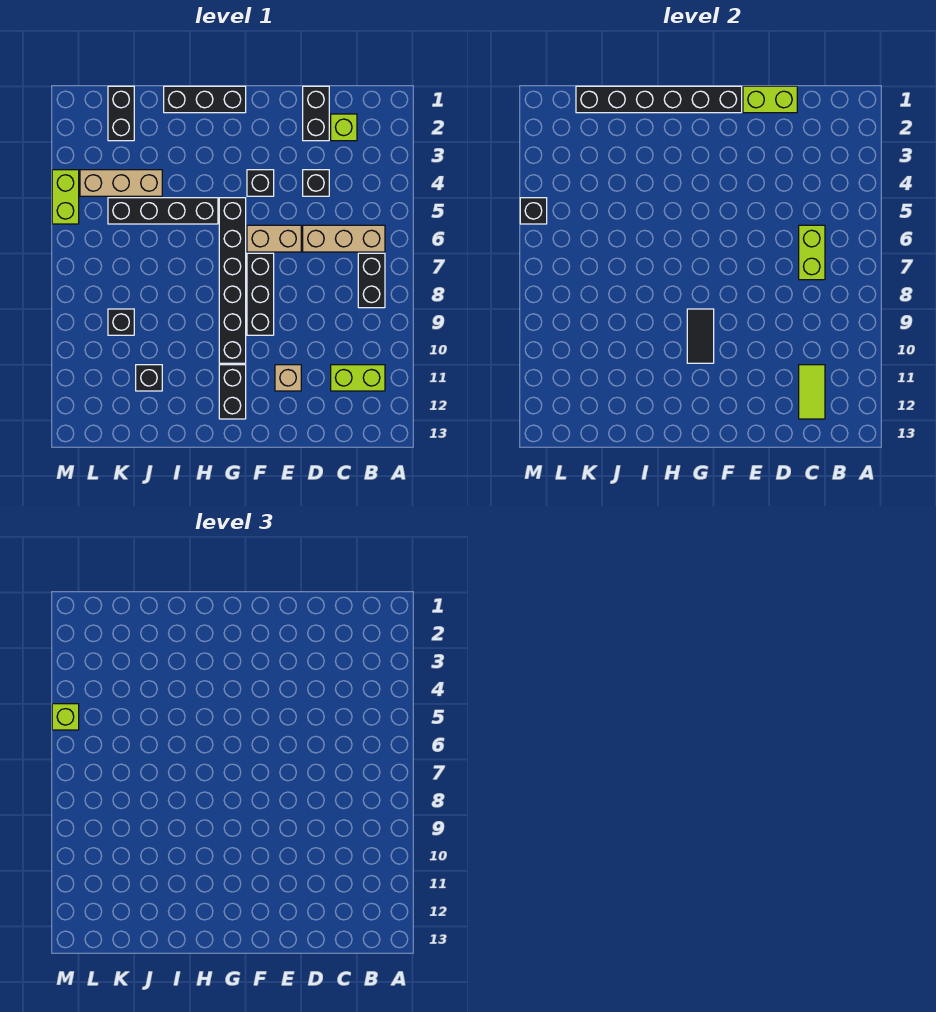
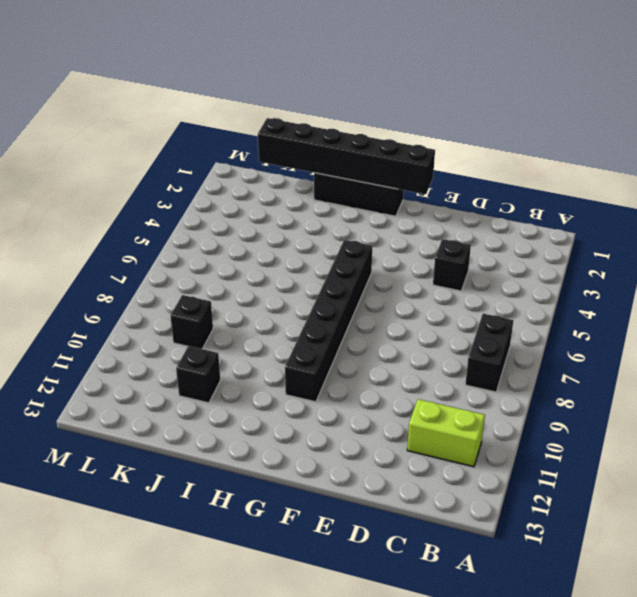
none -> tan brick B6:D6 level 1
none -> lime brick C2 level 1
none -> black brick D1:D2 level 1

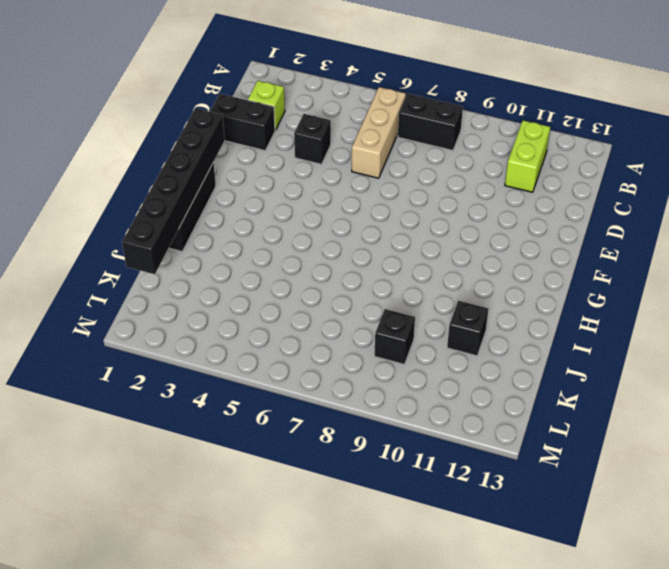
none -> tan brick E6:F6 level 1
none -> tan brick E11 level 1
none -> black brick F4 level 1

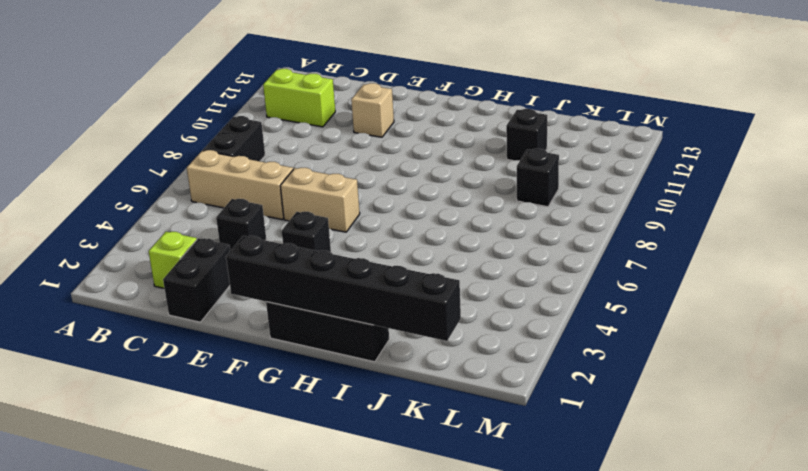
none -> black brick F7:F9 level 1
none -> black brick G5:G10 level 1
none -> black brick G11:G12 level 1

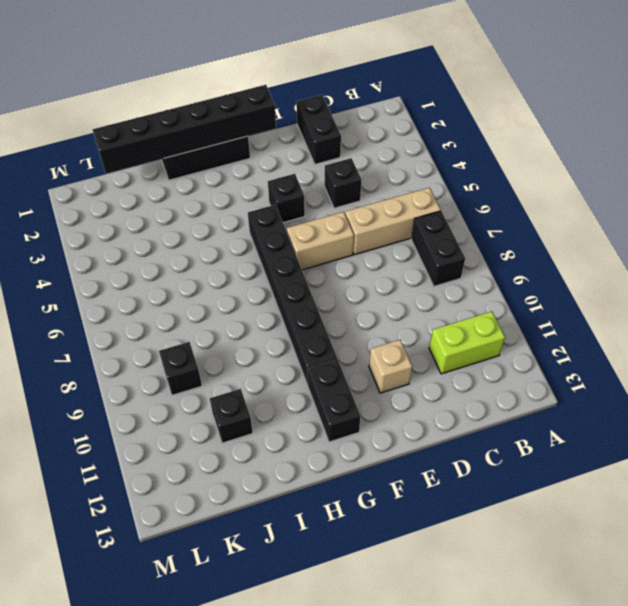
none -> lime brick C2 level 1
none -> black brick F7:F9 level 1
none -> black brick H5:K5 level 1

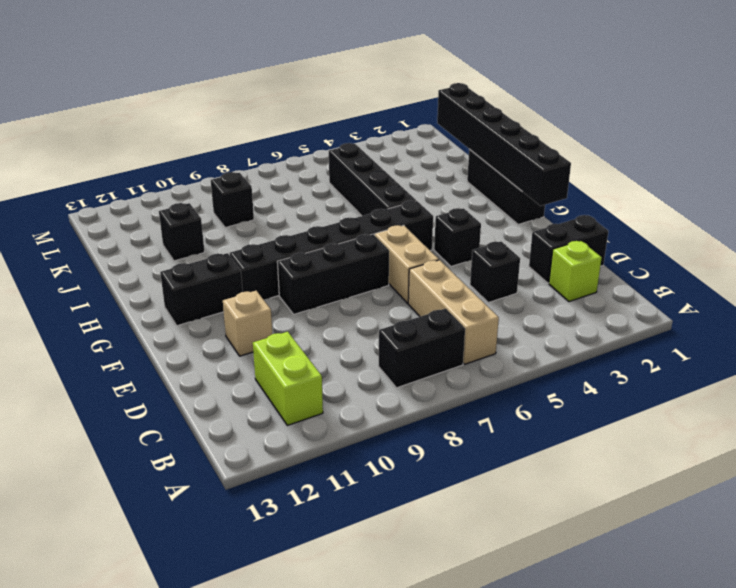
none -> tan brick J4:L4 level 1
none -> black brick K1:K2 level 1
none -> lime brick M4:M5 level 1

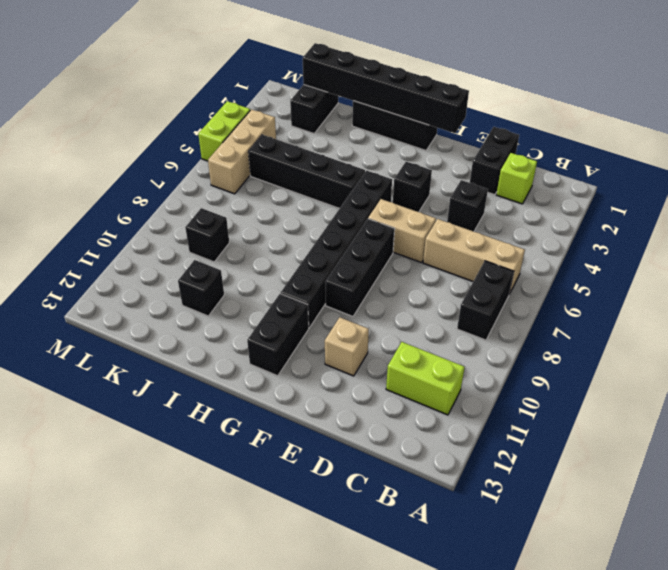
tan brick L4:L6 level 1 -> tan brick J4:L4 level 1
none -> lime brick C6:C7 level 2
none -> lime tile C11:C12 level 2
none -> lime brick D1:E1 level 2

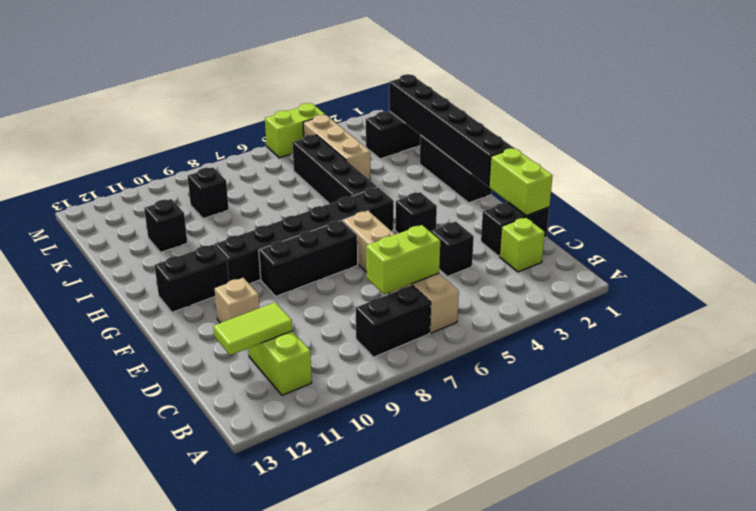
none -> black tile G9:G10 level 2
none -> black brick M5 level 2
none -> lime brick M5 level 3

